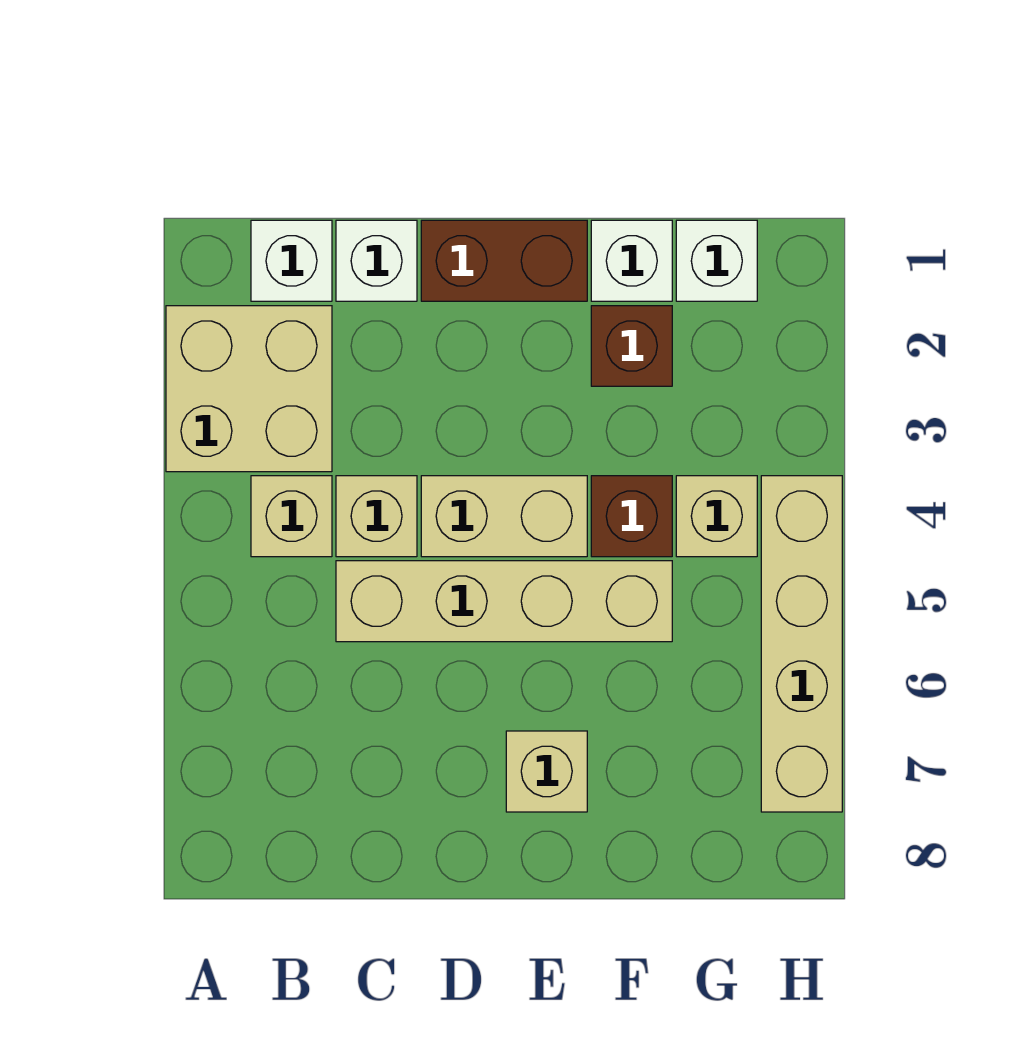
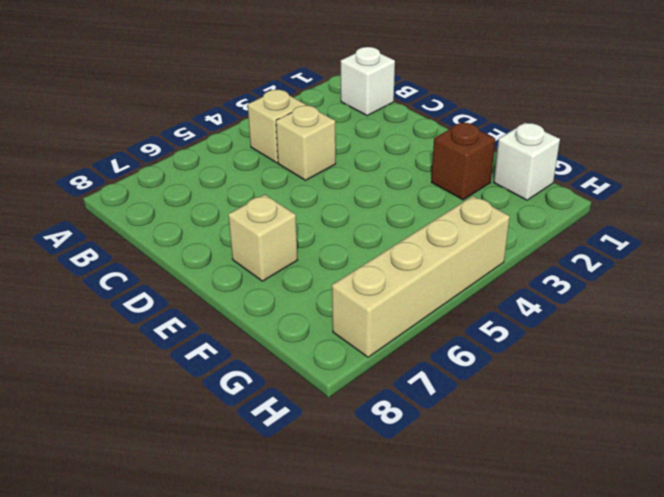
none -> tan brick A2:B3 level 1
none -> white brick C1 level 1
none -> tan brick C5:F5 level 1

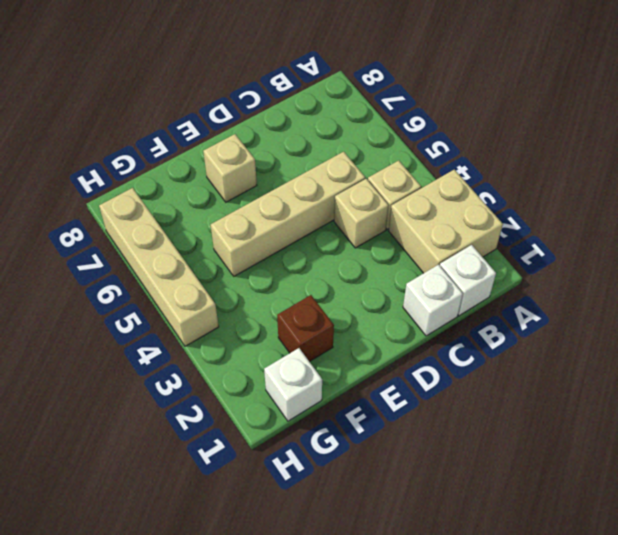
none -> brown brick D1:E1 level 1
none -> tan brick D4:E4 level 1
none -> white brick F1 level 1

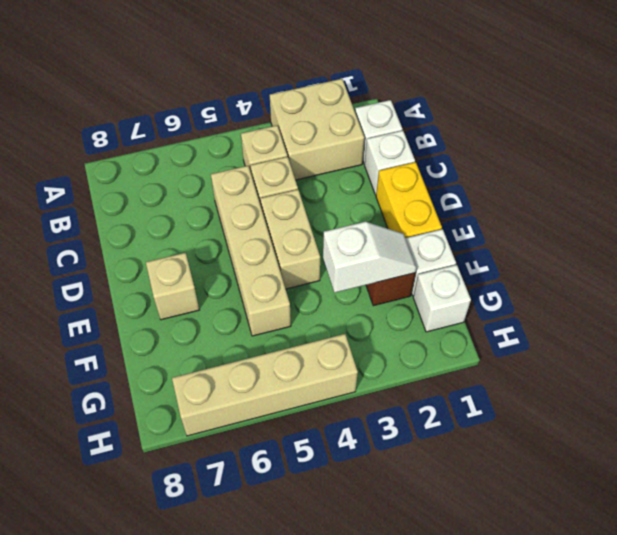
yellow brick D1:E1 level 1 -> brown brick D1:E1 level 1
white slope F2:F3 level 2 top 3 -> none
none -> brown brick F4 level 1
none -> tan brick G4 level 1

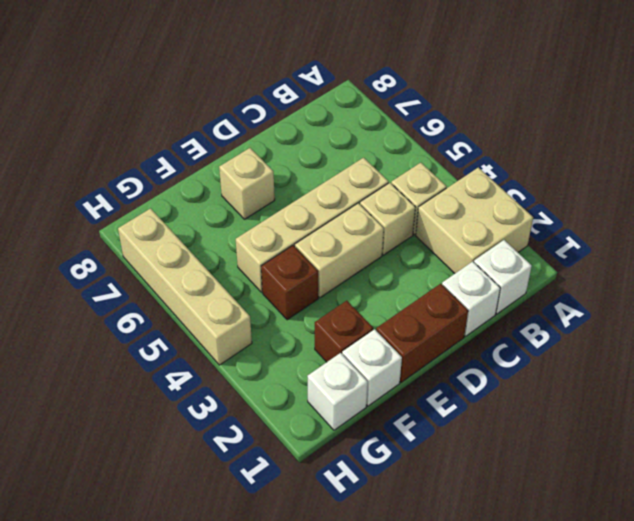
none -> tan brick G4 level 1

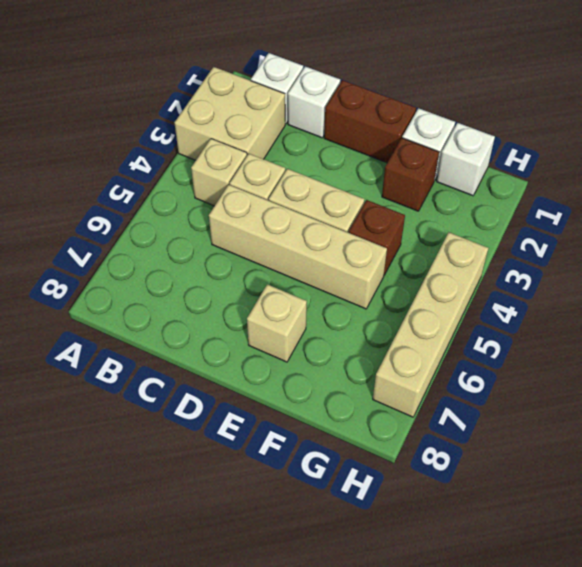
none -> tan brick G4 level 1

